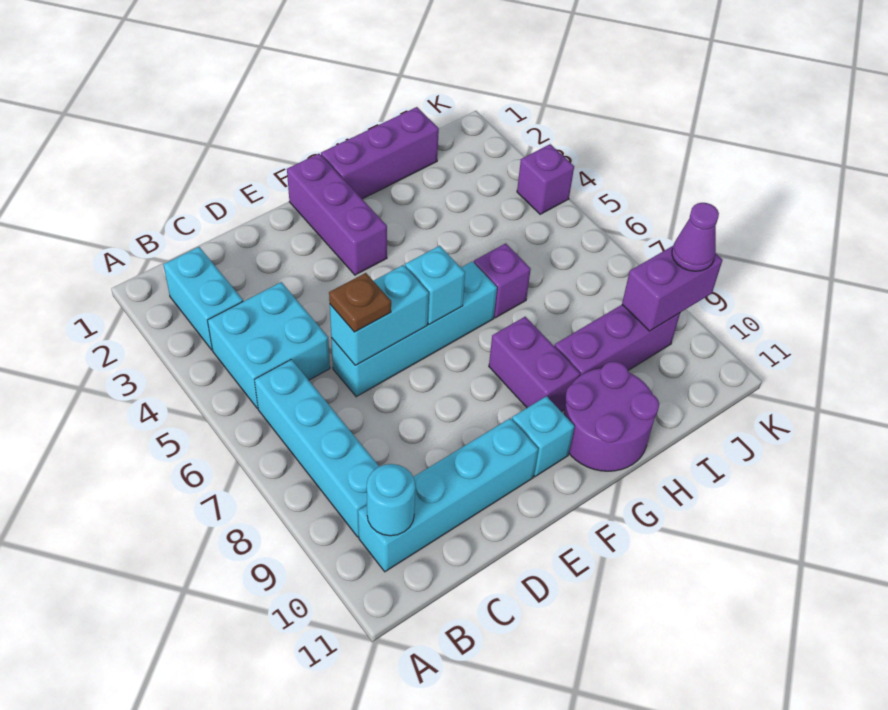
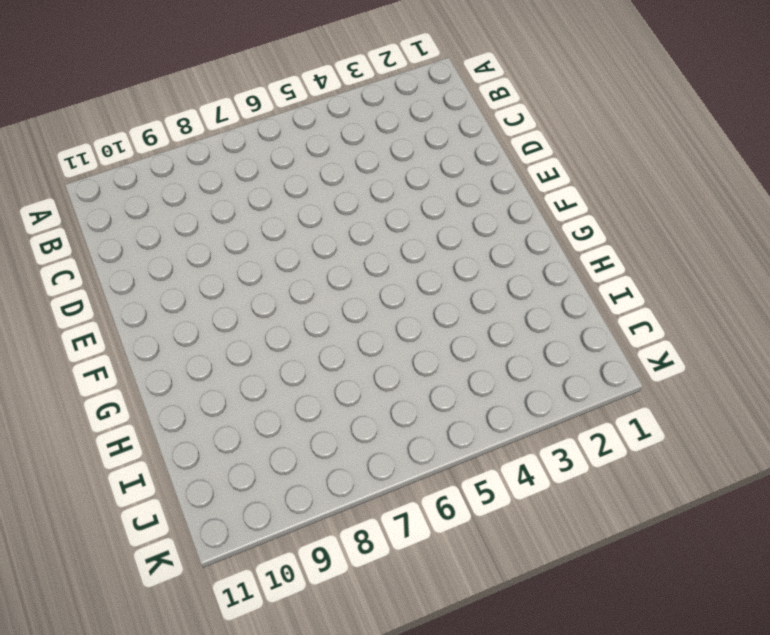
none -> cyan brick B2:B3 level 1
none -> cyan brick B4:C5 level 1
none -> cyan brick B6:B9 level 1

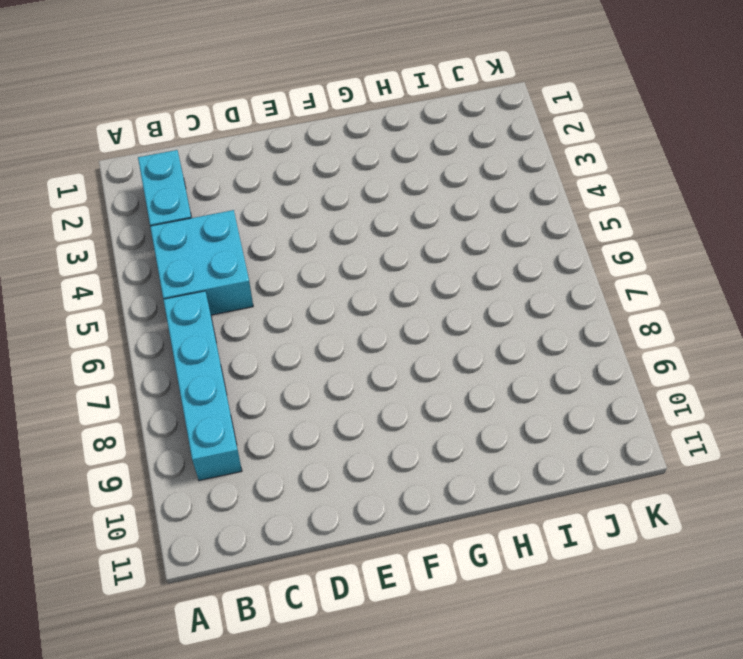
none -> cyan brick B10:E10 level 1
none -> cyan brick D6:G6 level 1
none -> purple brick F1:F3 level 1

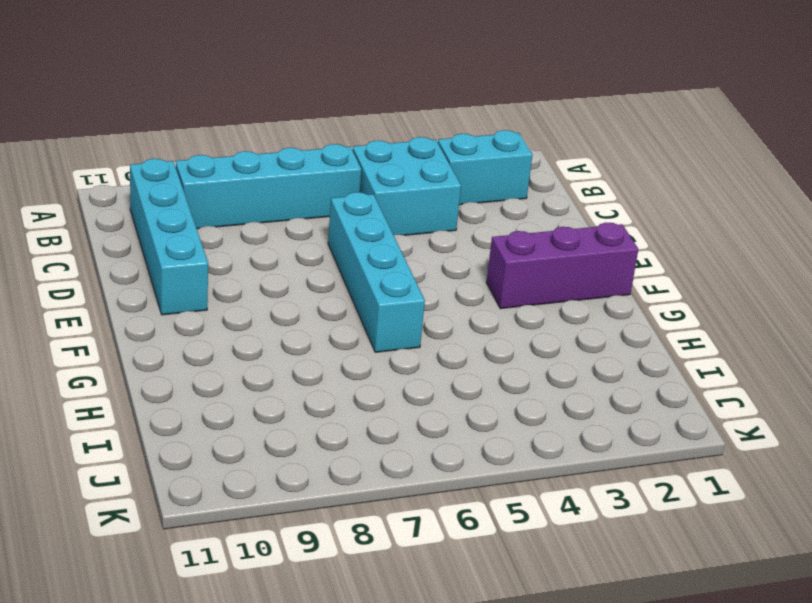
none -> cyan brick F10 level 1
none -> purple brick G1:I1 level 1
none -> purple brick G8:G9 level 1

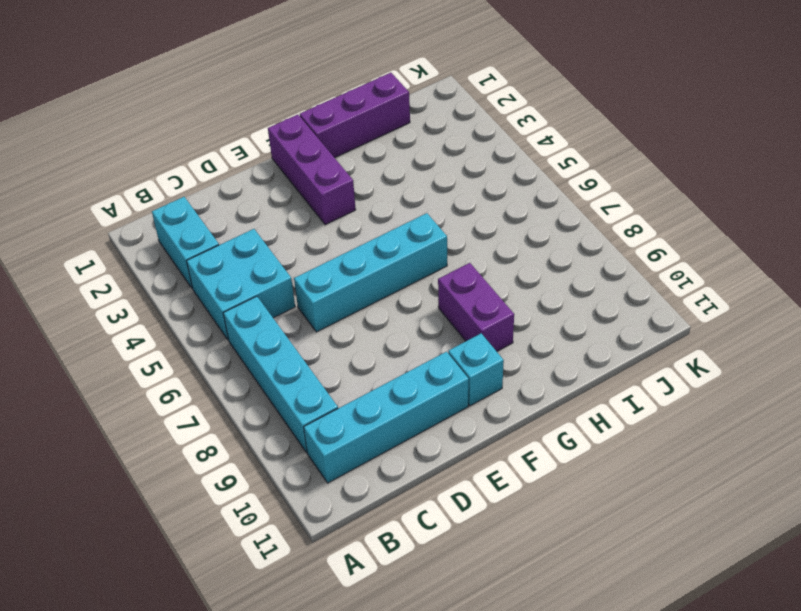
none -> purple round brick G10:H11 level 1
none -> purple brick H6 level 1
none -> purple brick H9:J9 level 1

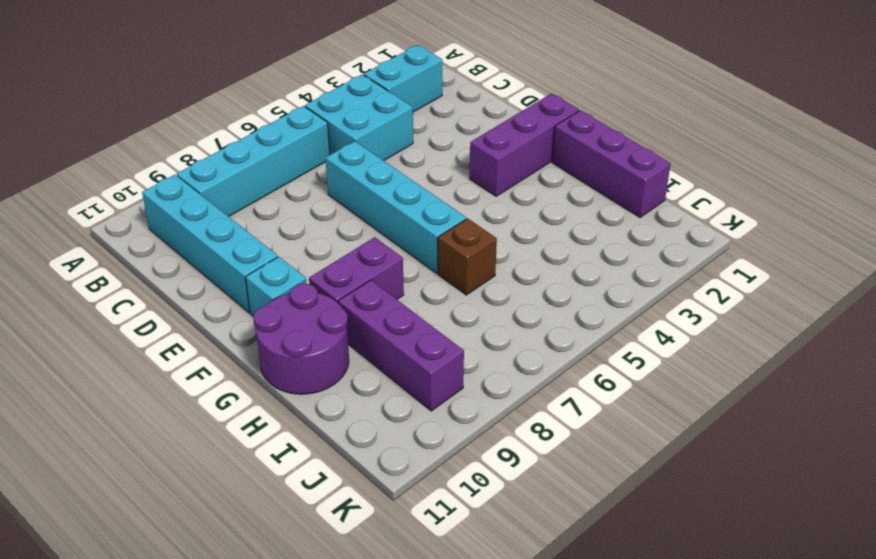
brown brick H6 level 1 -> purple brick H6 level 1
none -> purple brick K4 level 1
none -> cyan round brick B10 level 2
none -> cyan brick D6:E6 level 2

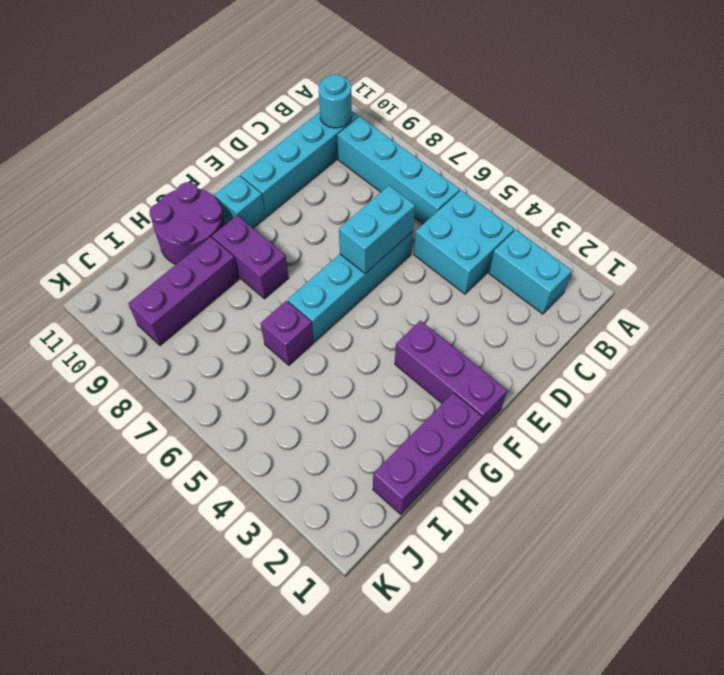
none -> purple brick K4 level 1
none -> cyan brick F6 level 2
none -> purple brick J9:K9 level 2

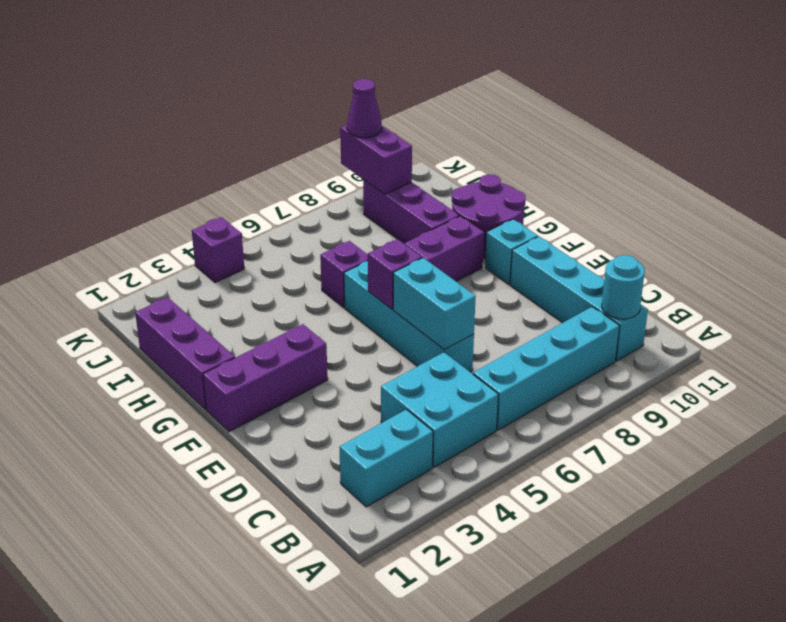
purple brick F6 level 2 -> cyan brick F6 level 2
none -> brown plate D6 level 3

